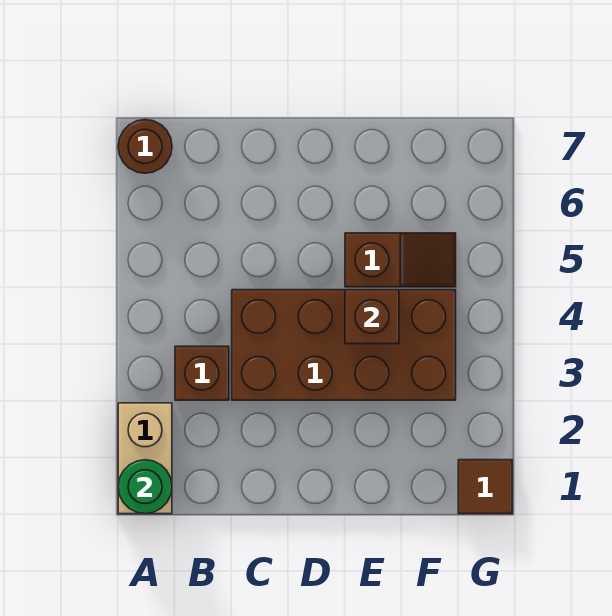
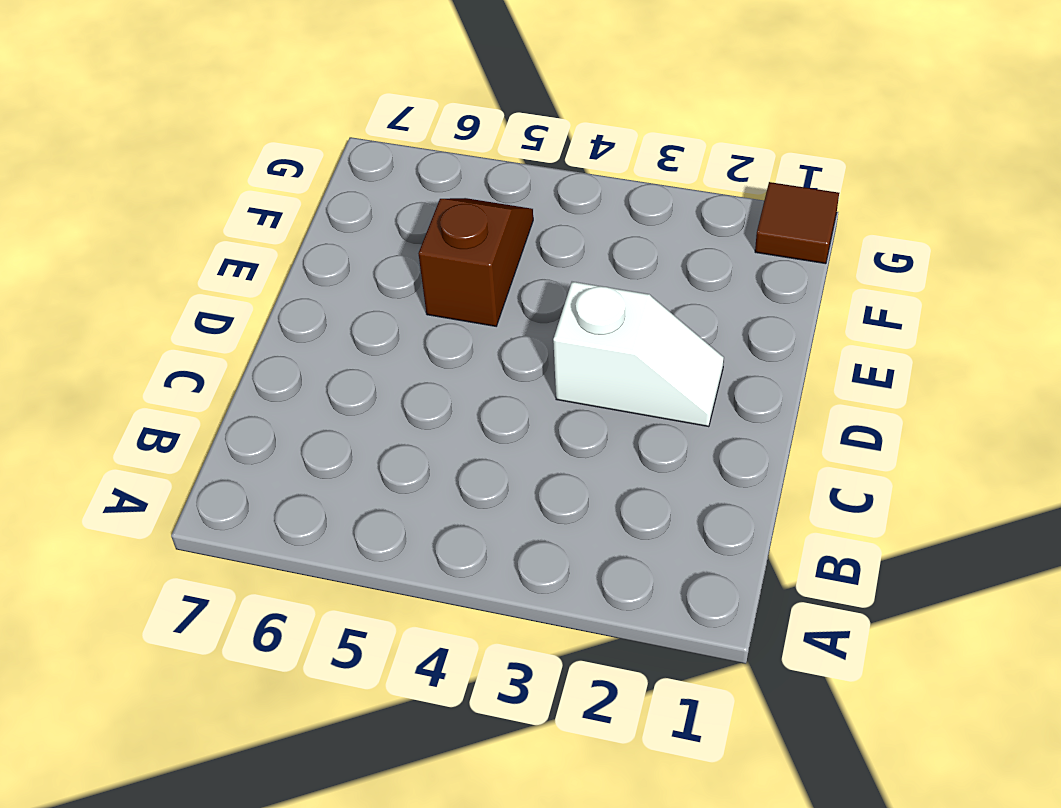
white slope D2:D3 level 1 top 3 -> brown brick C3:F4 level 1
none -> tan brick A1:A2 level 1
none -> brown round brick A7 level 1

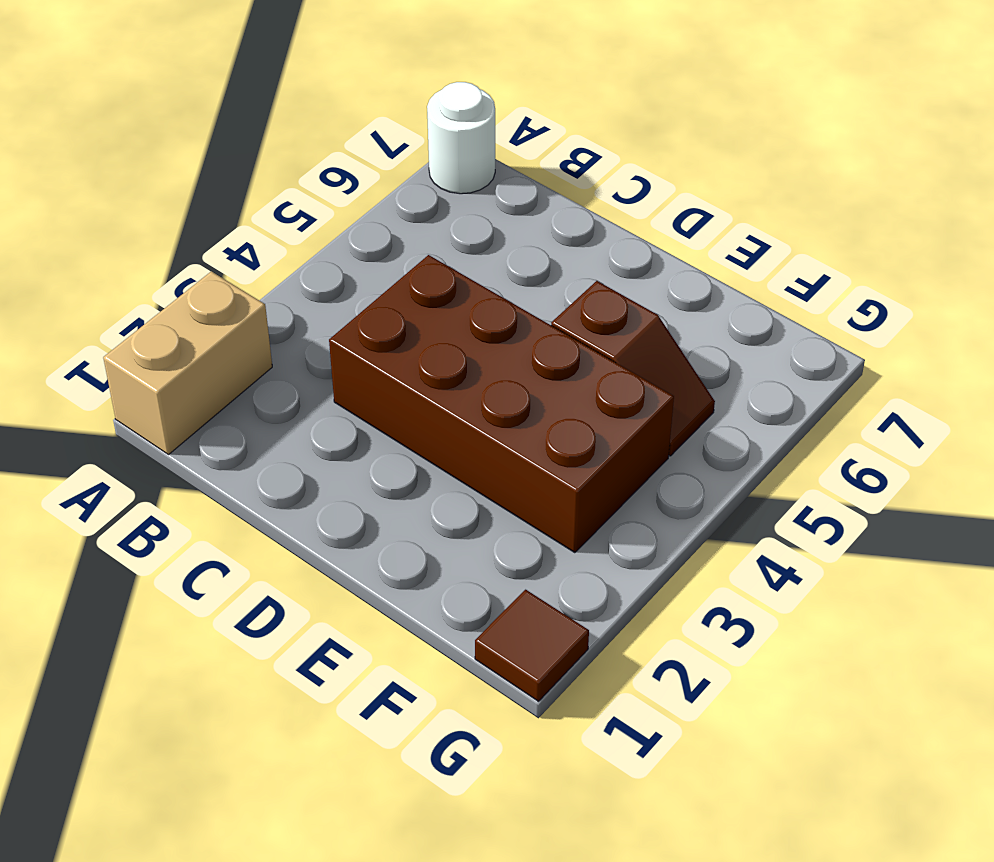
white round brick A7 level 1 -> brown round brick A7 level 1
none -> brown brick B3 level 1
none -> green round brick A1 level 2

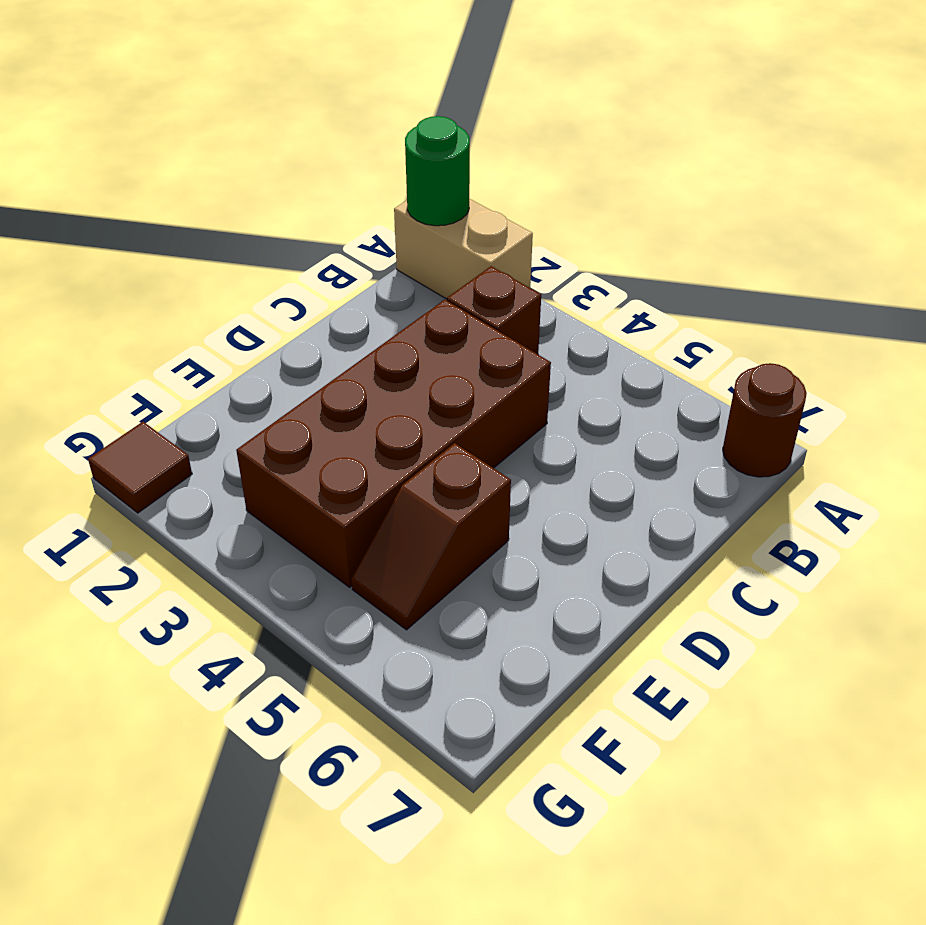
none -> brown brick E4 level 2

